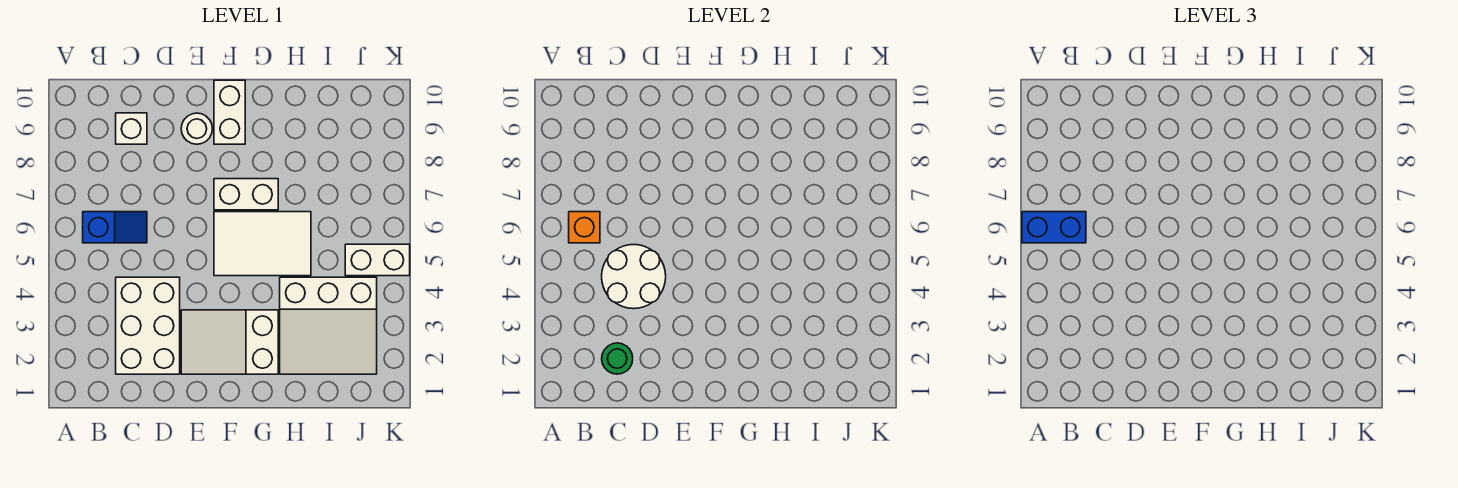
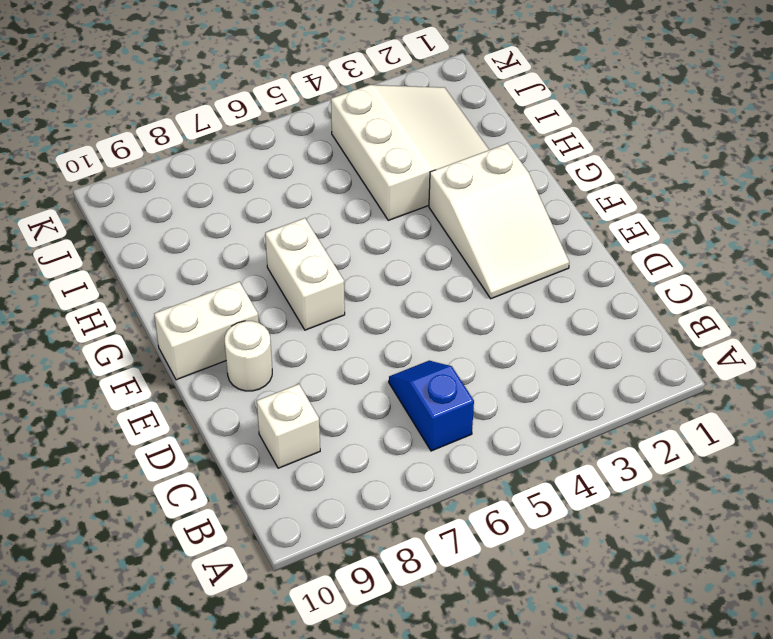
none -> white brick C2:D4 level 1
none -> white tile F5:H6 level 1
none -> white brick J5:K5 level 1

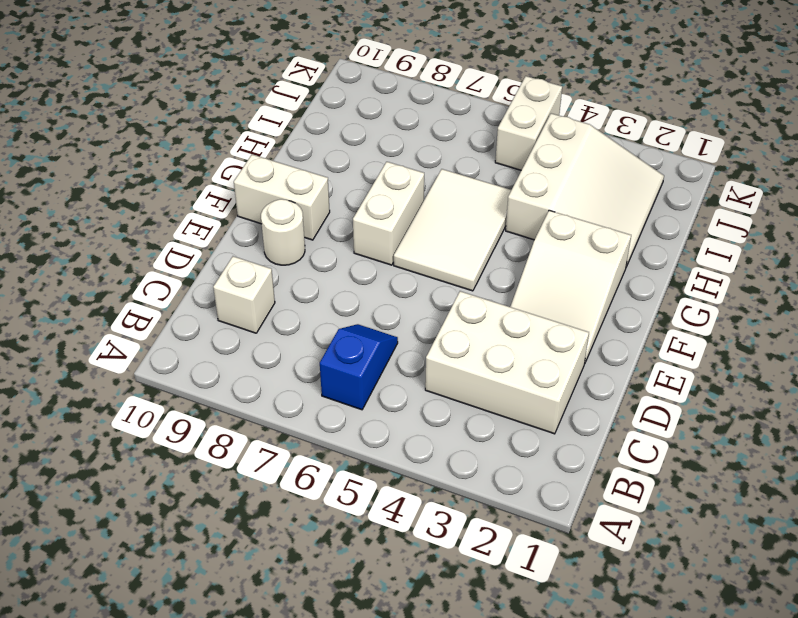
none -> orange brick B6 level 2
none -> green round brick C2 level 2
none -> white round brick C4:D5 level 2

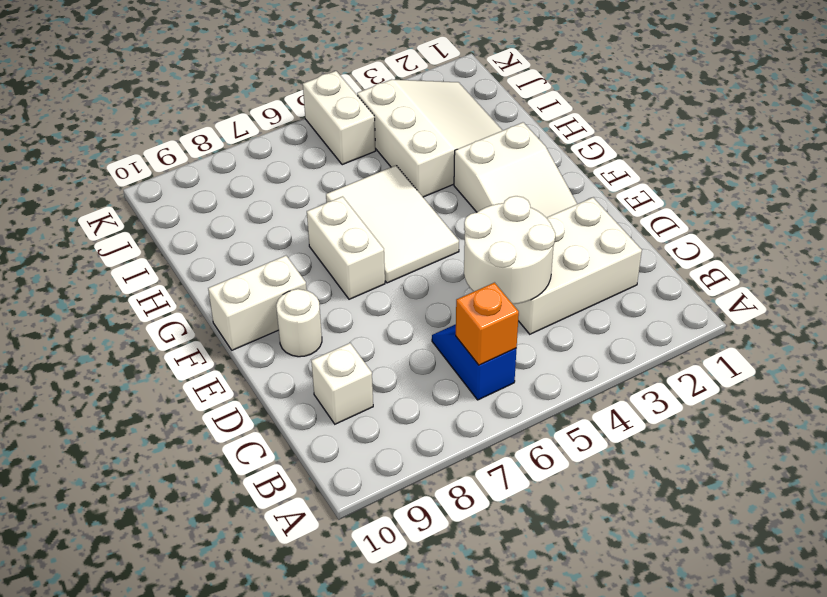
none -> green round brick C2 level 2
none -> blue brick A6:B6 level 3

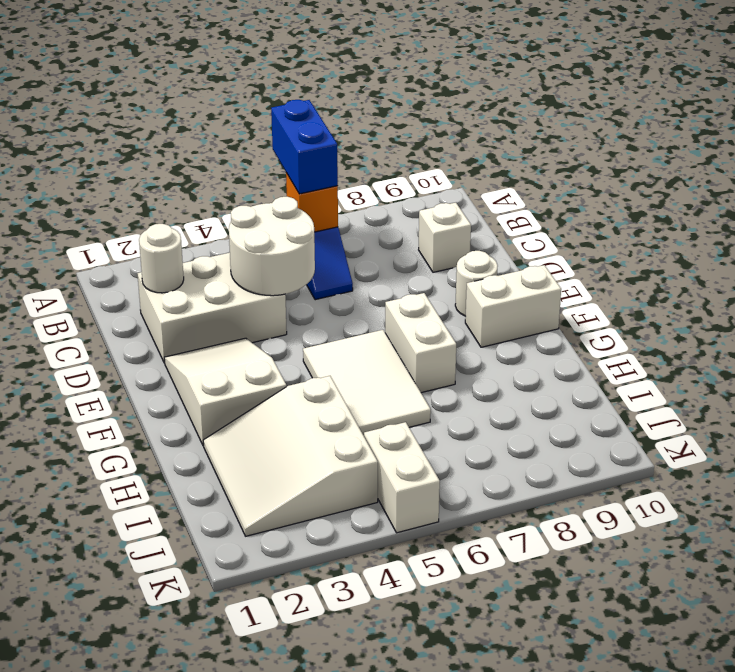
white round brick C2 level 2 -> green round brick C2 level 2

